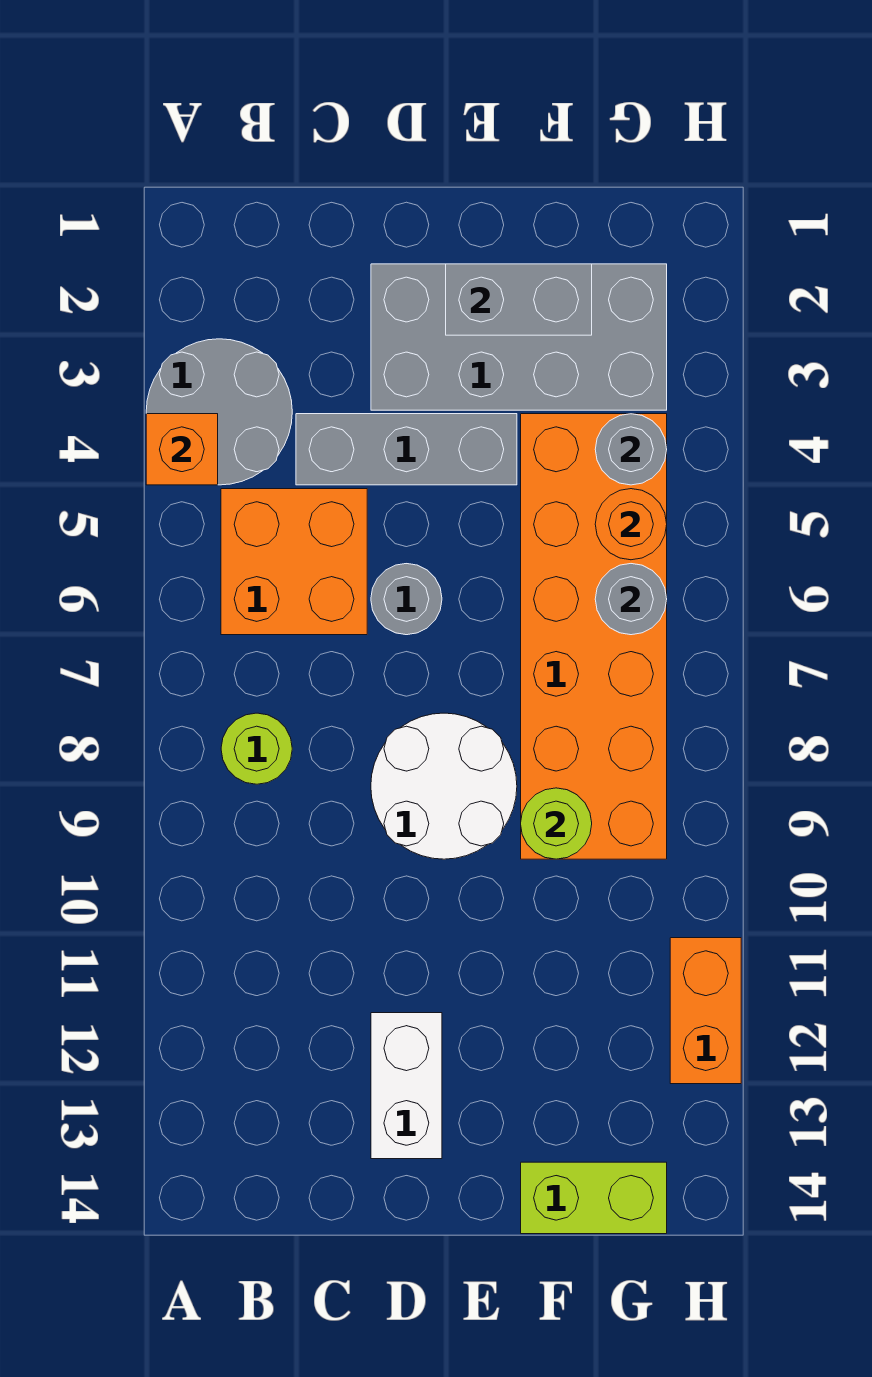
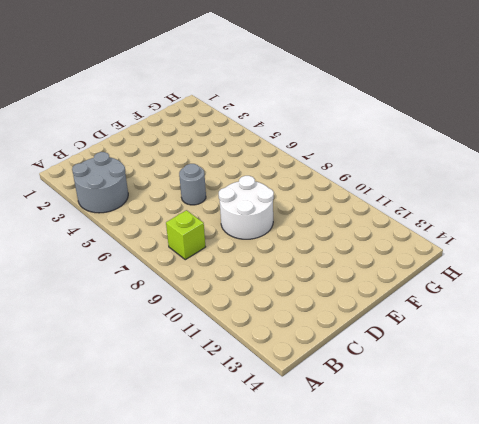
lime brick B8 level 1 -> lime round brick B8 level 1
none -> orange brick B5:C6 level 1
none -> grey brick C4:E4 level 1
none -> grey brick D2:G3 level 1

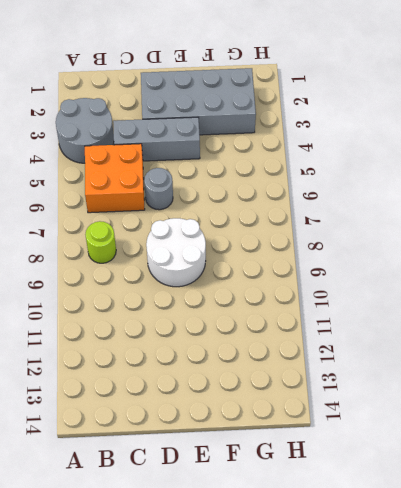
none -> white brick D12:D13 level 1
none -> orange brick F4:G9 level 1
none -> lime brick F14:G14 level 1

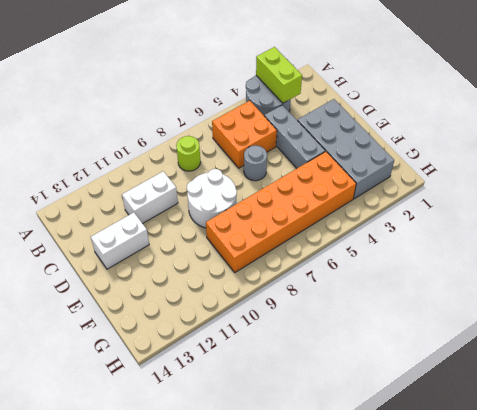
lime brick A3:B3 level 2 -> lime brick F14:G14 level 1
white brick C10:C11 level 1 -> none
none -> orange brick H11:H12 level 1
none -> orange brick A4 level 2
none -> grey brick E2:F2 level 2

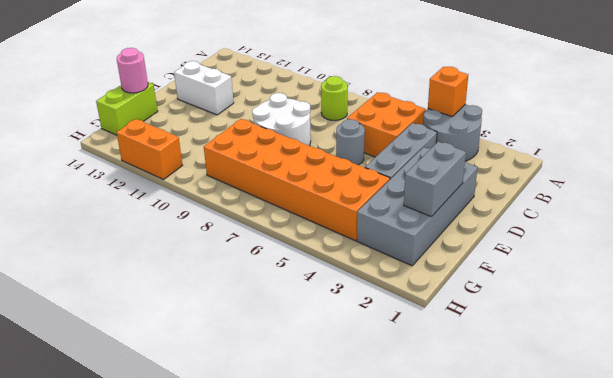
pink round brick F14 level 2 -> none
none -> lime round brick F9 level 2
none -> grey round brick G4 level 2
none -> orange round brick G5 level 2

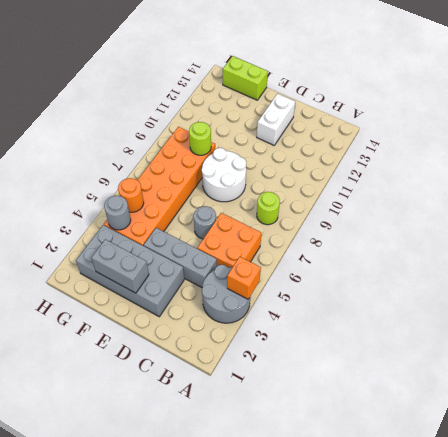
none -> orange brick H11:H12 level 1
none -> grey round brick G6 level 2

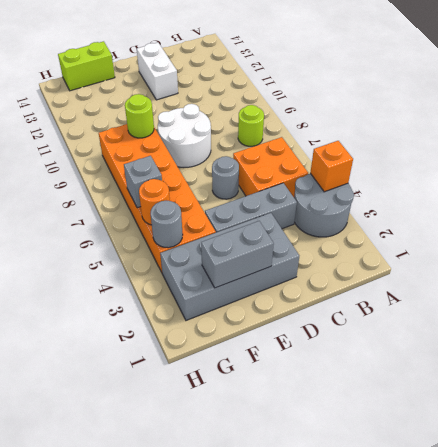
grey brick G6 level 2 -> grey round brick G6 level 2
none -> orange brick H11:H12 level 1

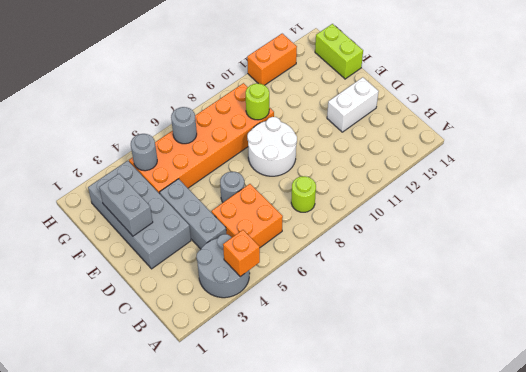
none -> orange round brick G5 level 2

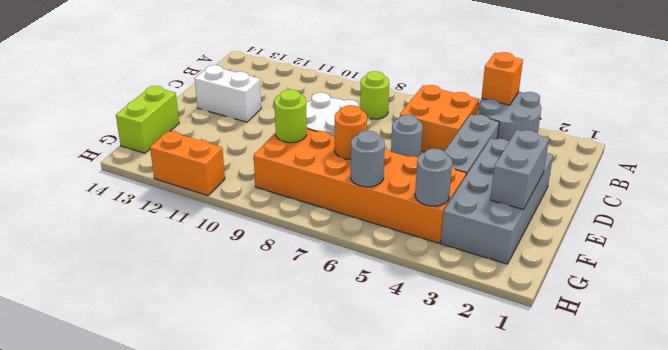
orange round brick F7 level 2 -> orange round brick G5 level 2

